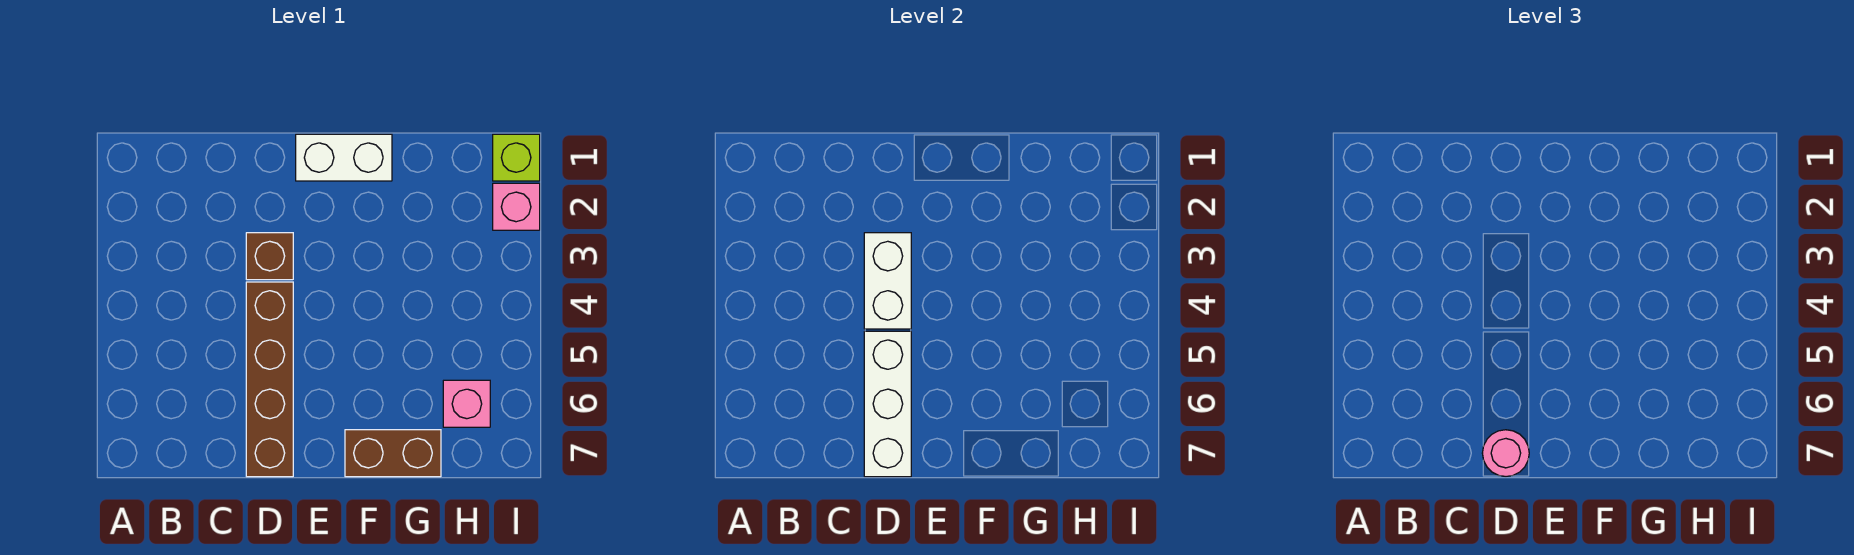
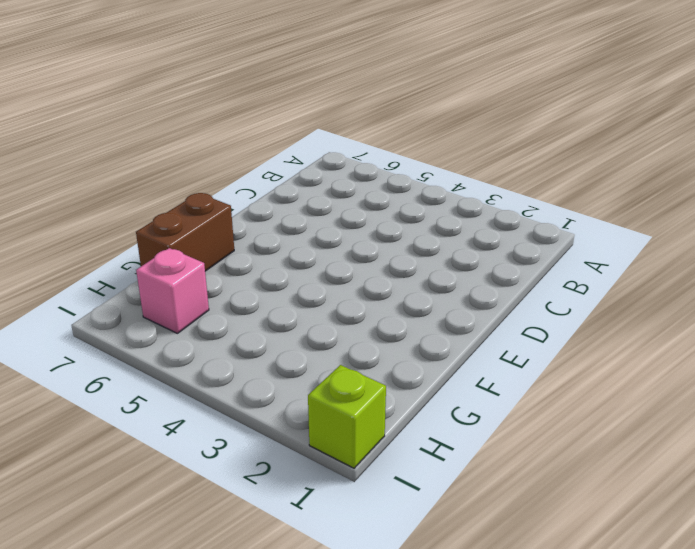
none -> brown brick D3 level 1
none -> brown brick D4:D7 level 1

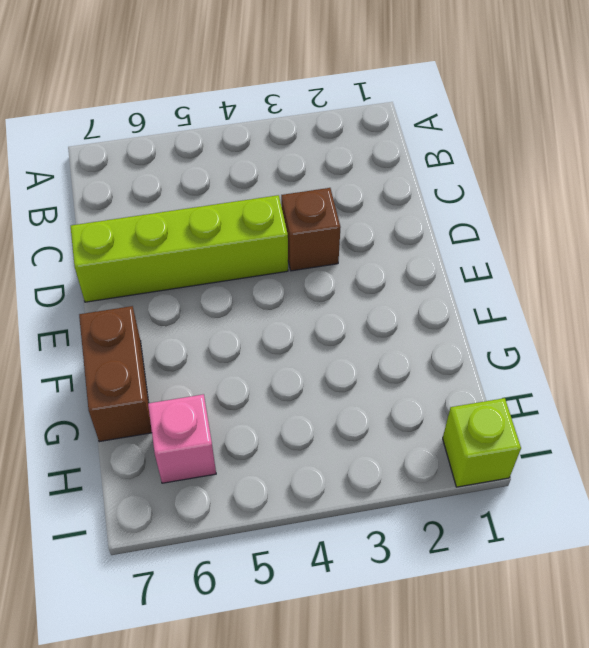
lime brick D4:D7 level 1 -> brown brick D4:D7 level 1
none -> white brick E1:F1 level 1
none -> pink brick I2 level 1

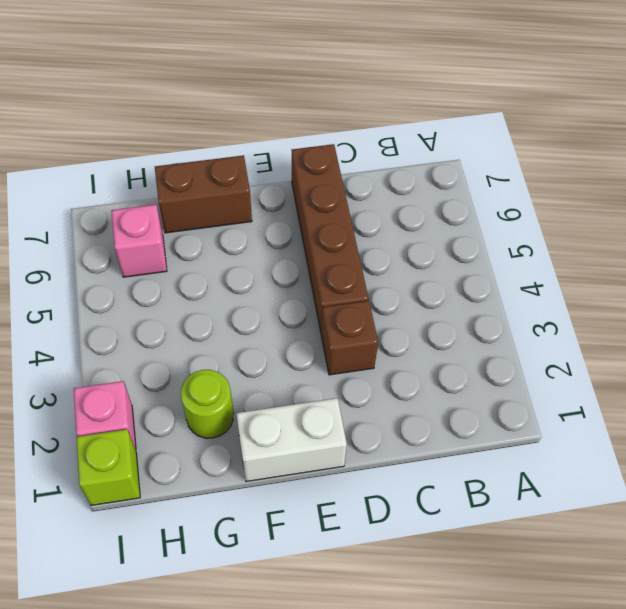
lime round brick G2 level 1 -> none
none -> white brick D3:D4 level 2
none -> white brick D5:D7 level 2

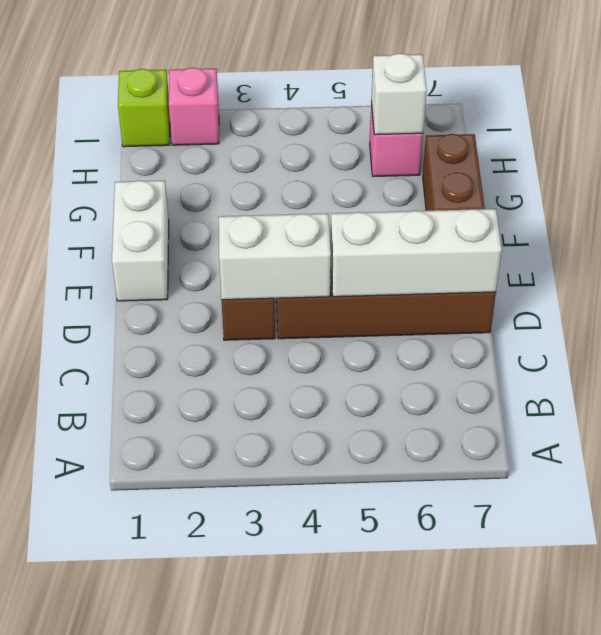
white brick H6 level 2 -> none
none -> pink round brick D7 level 3

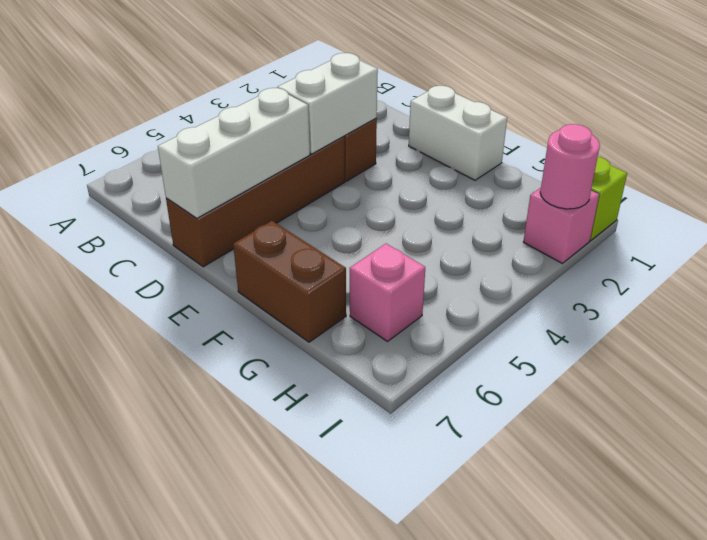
pink round brick I2 level 2 -> pink round brick D7 level 3

